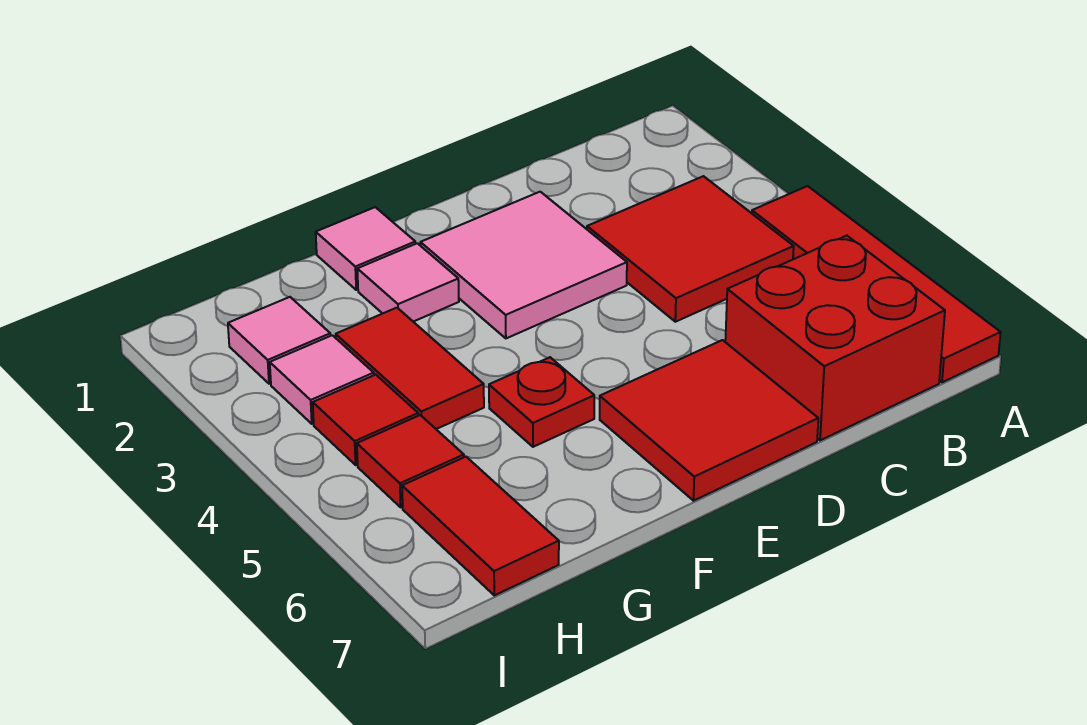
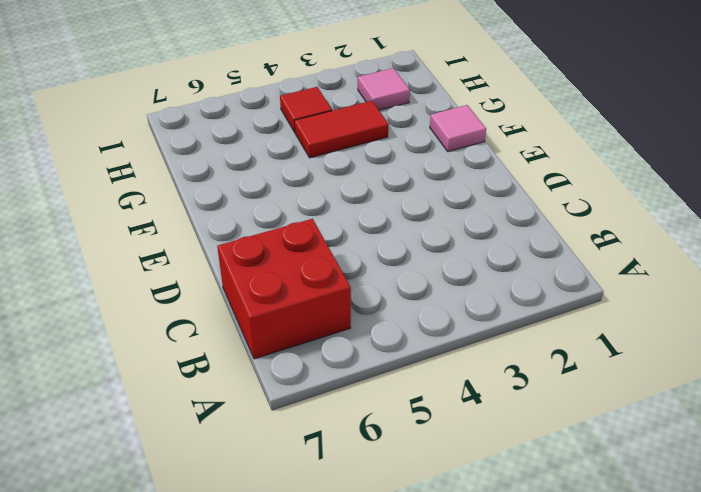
none -> red tile A4:A7 level 1
none -> red tile B3:C4 level 1
none -> pink tile D2:E3 level 1

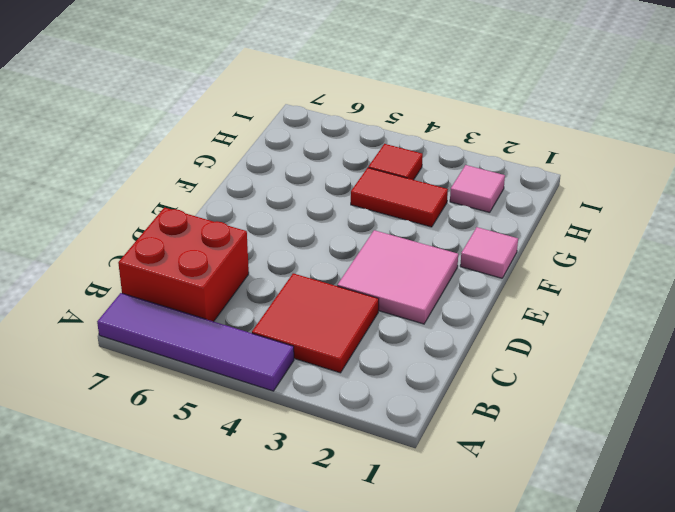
purple tile A4:A7 level 1 -> red tile A4:A7 level 1
none -> red tile D6:E7 level 1
none -> pink tile F2 level 1
none -> red plate F5 level 1

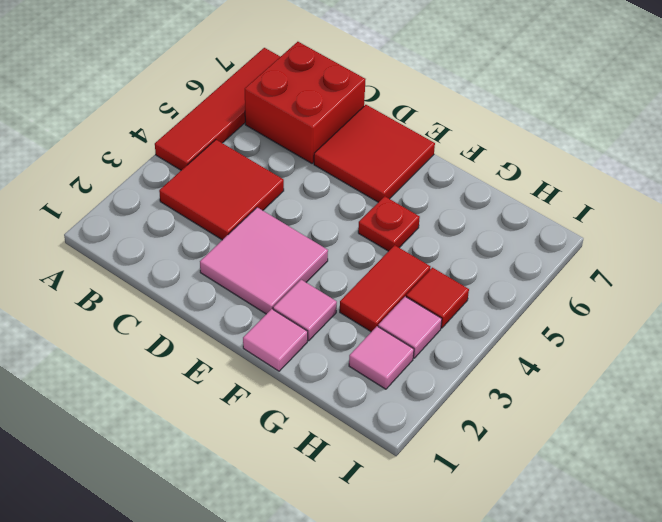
none -> red tile H5 level 1
none -> red tile H6:H7 level 1

